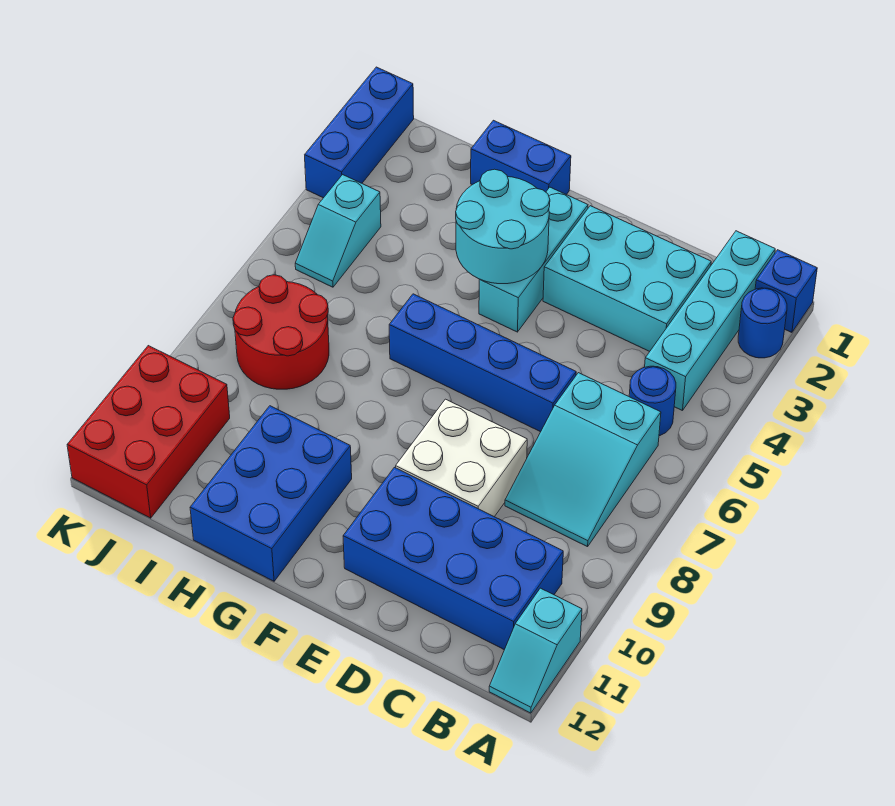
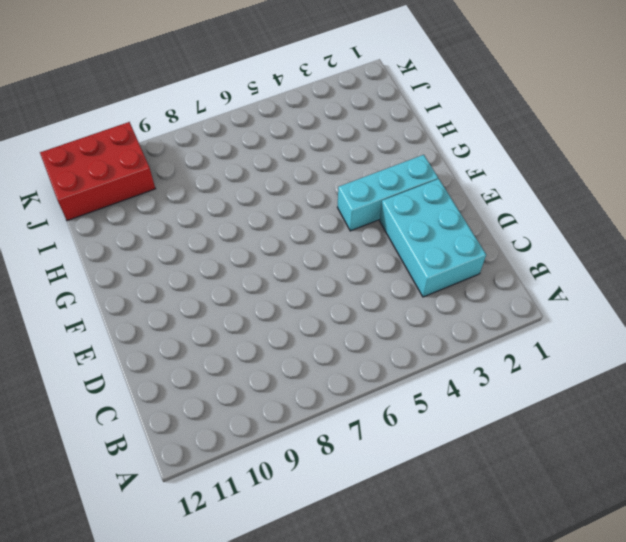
none -> blue brick A1 level 1
none -> blue round brick A2 level 1
none -> cyan slope A11:A12 level 1 top 11

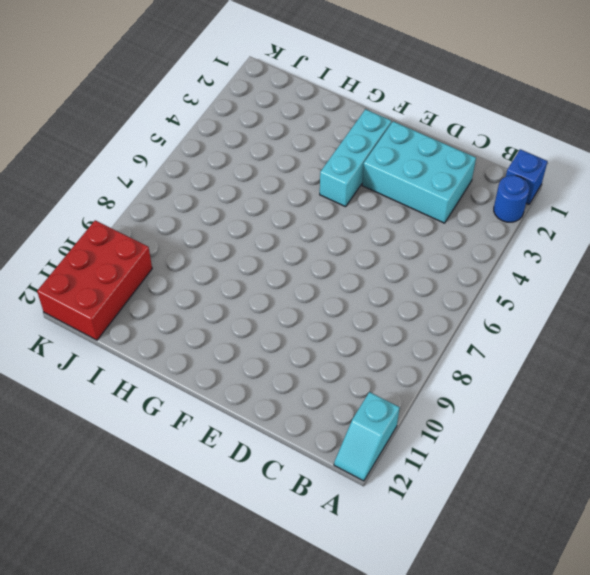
none -> cyan brick B1:B4 level 1
none -> blue round brick B5 level 1
none -> cyan slope B6:C8 level 1 top 6

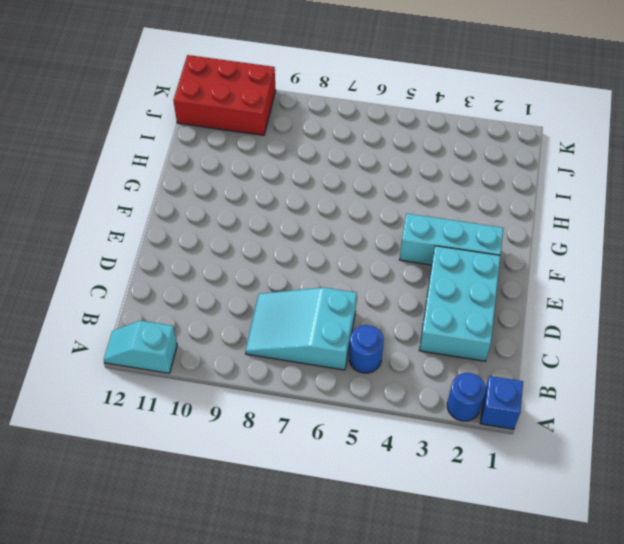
none -> cyan brick B1:B4 level 1
none -> blue brick B10:E11 level 1
none -> blue brick D6:G6 level 1

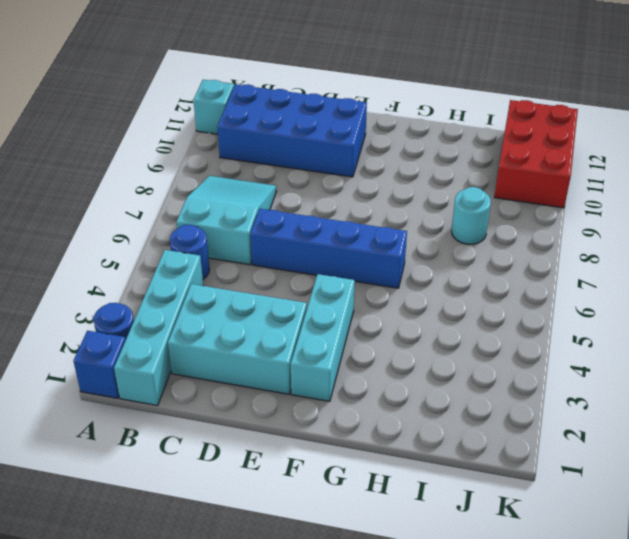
cyan round brick I8 level 1 -> red round brick I7:J8 level 1
none -> white brick D8:E9 level 1
none -> blue brick G1:H1 level 1
none -> blue brick G10:H12 level 1

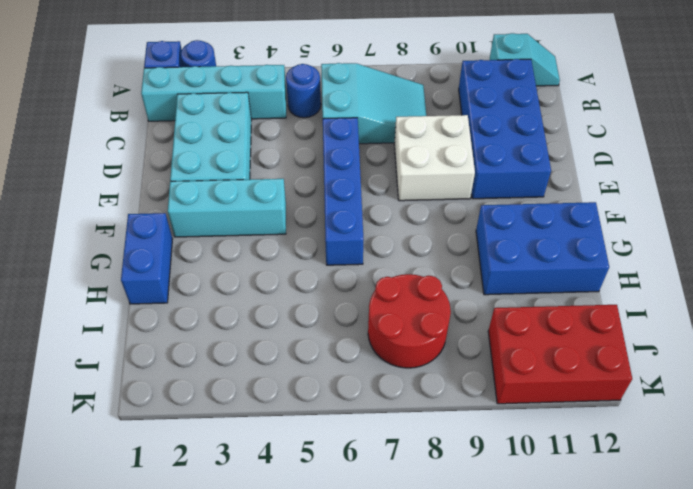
none -> cyan slope J4:J5 level 1 top 4
none -> blue brick K1:K3 level 1
none -> cyan round brick F3:G4 level 2

